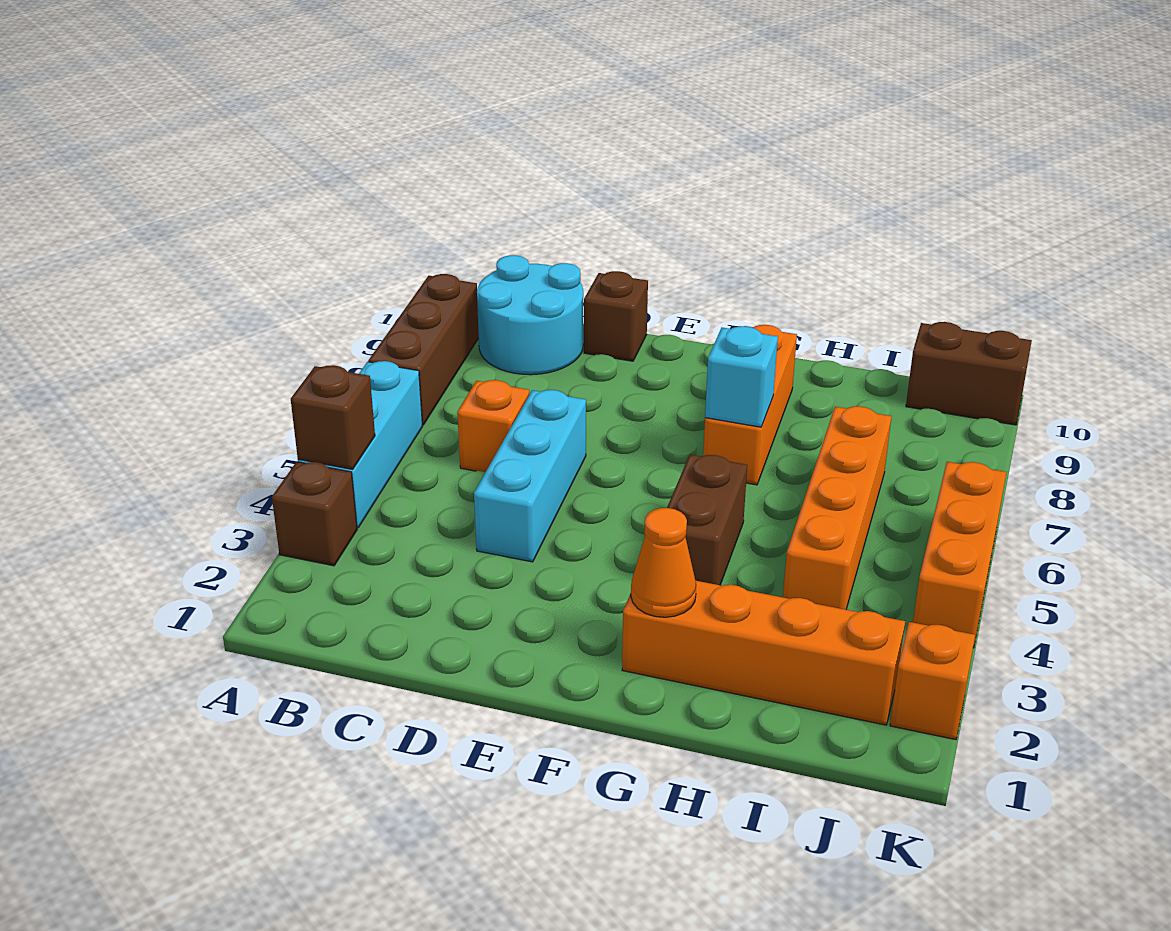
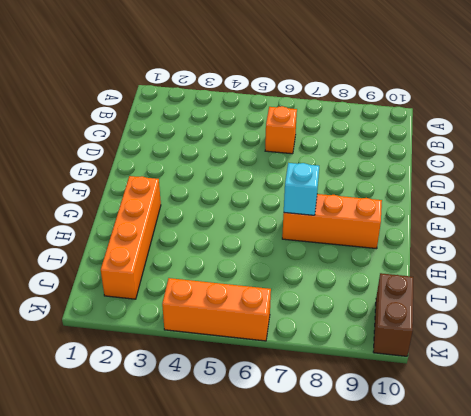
none -> brown brick A3 level 1
none -> cyan brick A4:A6 level 1
none -> brown brick A7:A9 level 1

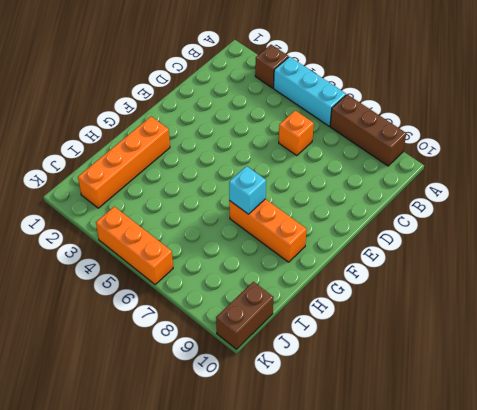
none -> cyan round brick B9:C10 level 1
none -> cyan brick D4:D6 level 1
none -> brown brick D10 level 1

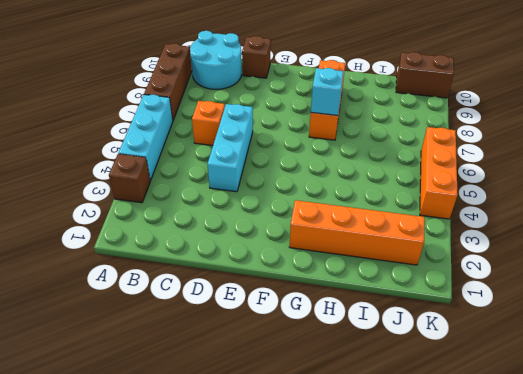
none -> brown brick G4:G5 level 1
none -> orange brick I4:I7 level 1
none -> orange brick K2 level 1

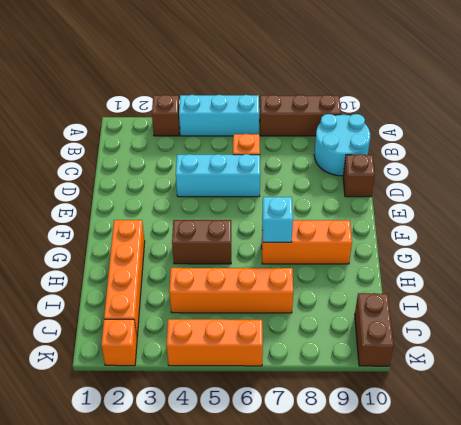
none -> brown brick A4 level 2
none -> orange cone G2 level 2

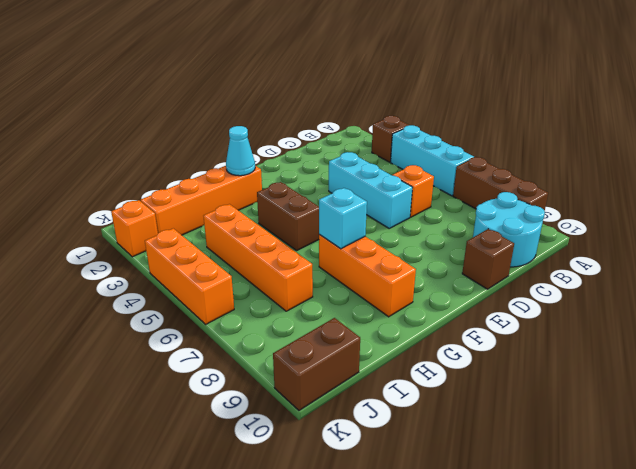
cyan cone G2 level 2 -> orange cone G2 level 2
none -> brown brick A4 level 2

